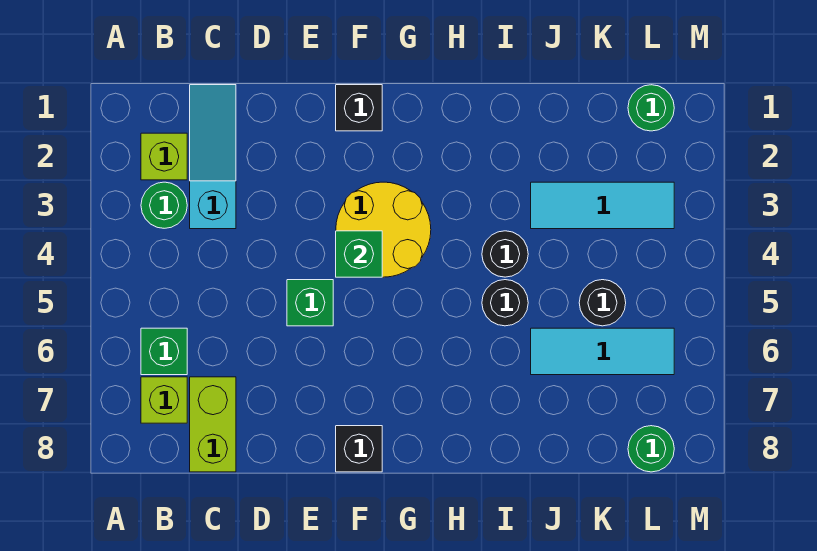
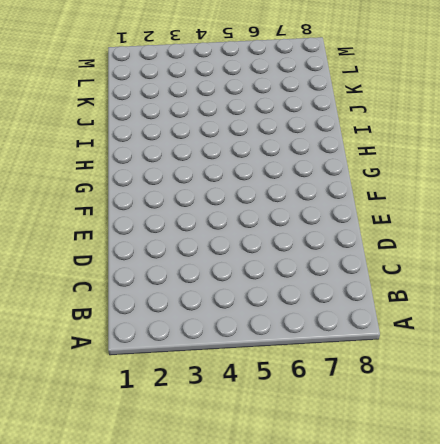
none -> lime brick B2 level 1
none -> green round brick B3 level 1
none -> green brick B6 level 1

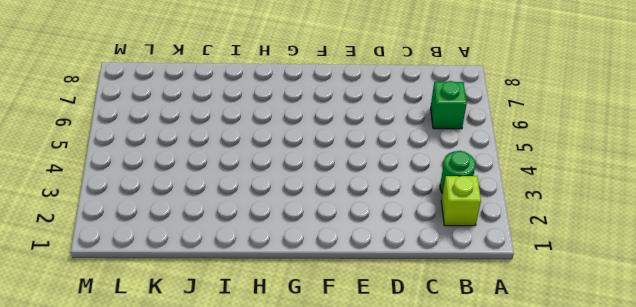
none -> lime brick B7 level 1
none -> cyan slope C1:C3 level 1 top 3
none -> lime brick C7:C8 level 1

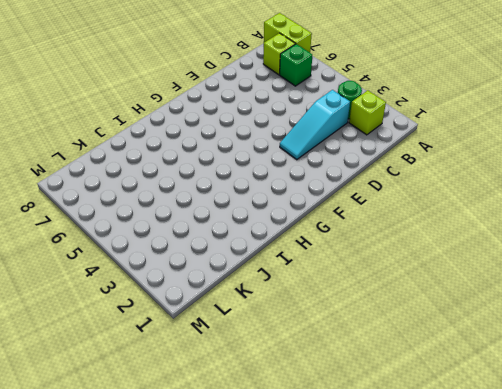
lime brick A7:A8 level 1 -> lime brick C7:C8 level 1
cyan slope C3:E3 level 1 top C -> cyan slope C1:C3 level 1 top 3
none -> green brick E5 level 1
none -> black brick F1 level 1
none -> yellow round brick F3:G4 level 1

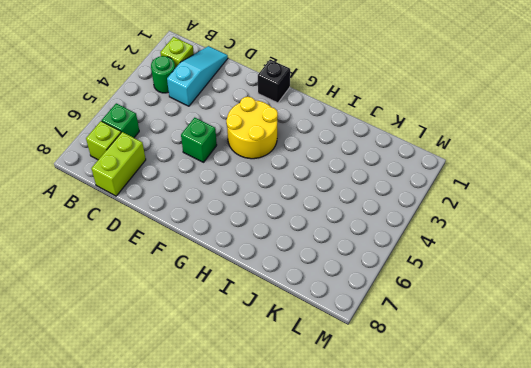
none -> black brick F8 level 1
none -> black round brick I4 level 1
none -> black round brick I5 level 1

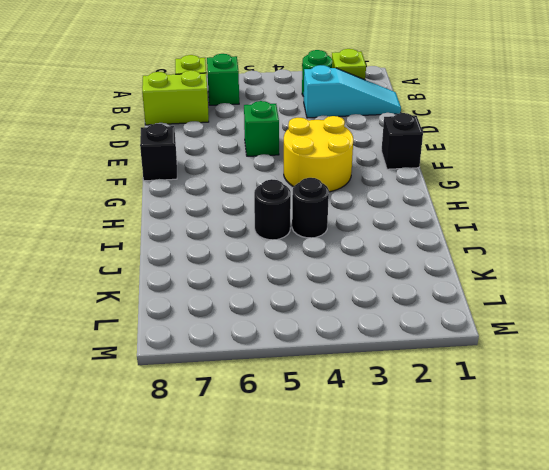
none -> cyan tile J3:L3 level 1
none -> cyan tile J6:L6 level 1
none -> black round brick K5 level 1

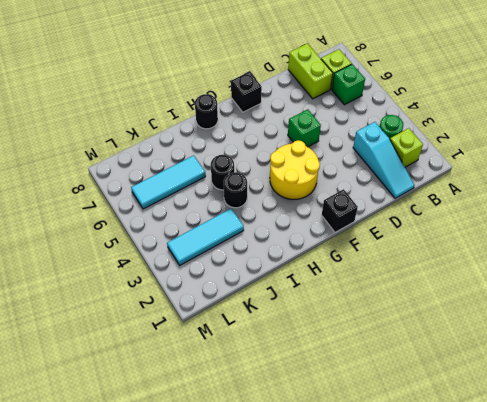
black round brick H8 level 1 -> black round brick K5 level 1
none -> green round brick L1 level 1
none -> green round brick L8 level 1
none -> green brick F4 level 2

